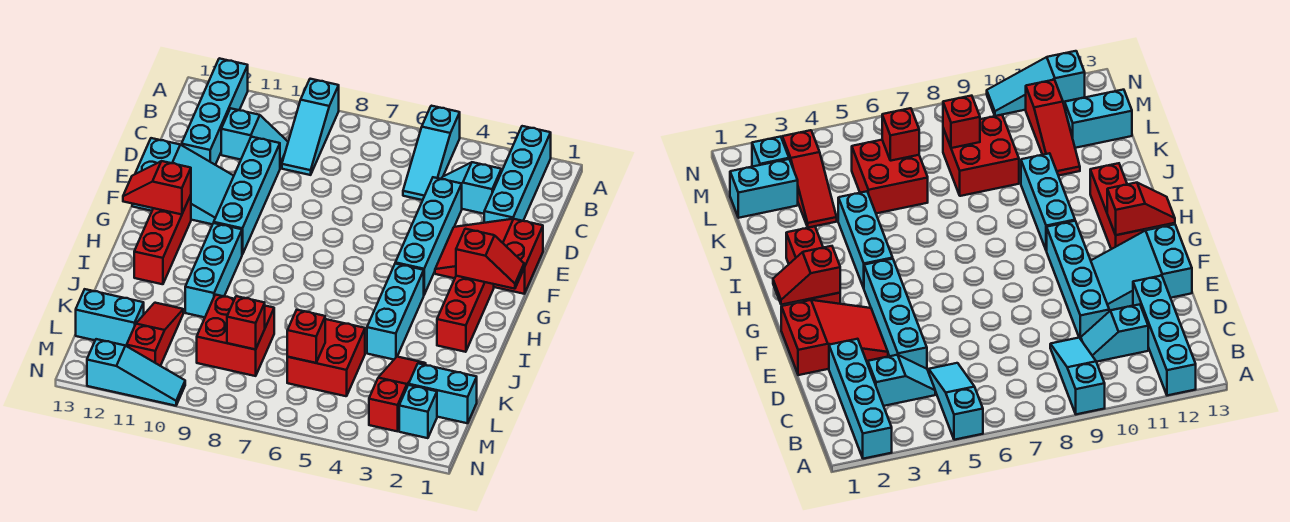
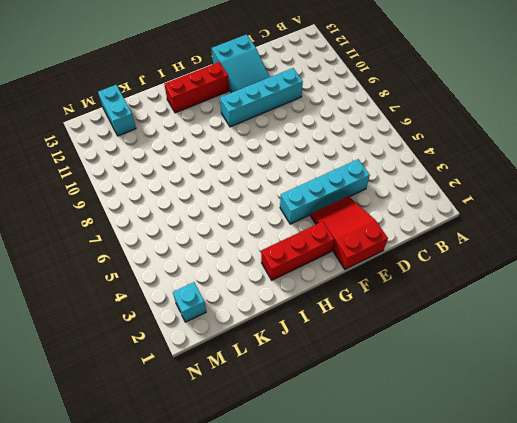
none -> cyan brick A2:D2 level 1
none -> cyan slope A5:C5 level 1 top A
none -> cyan slope A9:C9 level 1 top A

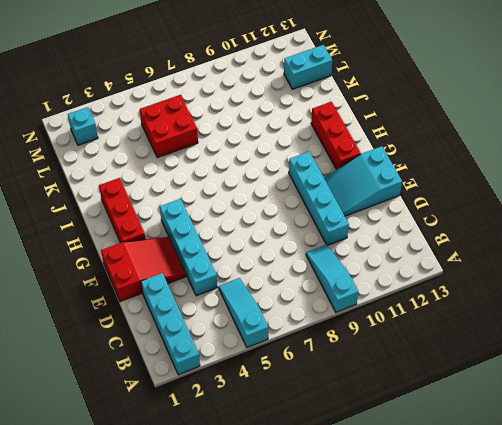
none -> cyan brick A12:D12 level 1
none -> cyan slope C3:C4 level 1 top 3
none -> cyan slope C10:C11 level 1 top 11

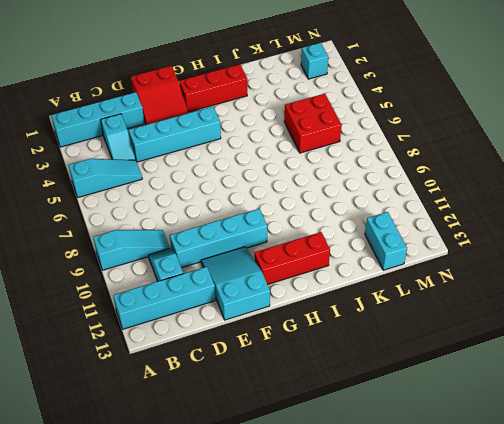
none -> cyan brick H4:J4 level 1
none -> cyan brick H10:J10 level 1
none -> red slope K3:M3 level 1 top M

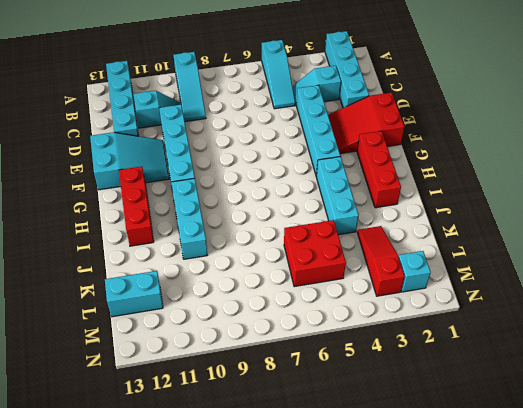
none -> red brick K8:L9 level 1
none -> red slope K11:M11 level 1 top M
none -> cyan brick L1:L2 level 1

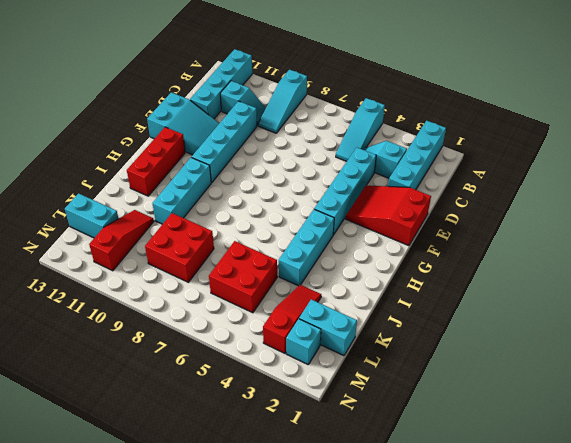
none -> red brick G2:I2 level 1
none -> cyan slope N10:N12 level 1 top 12
none -> red slope G1:G2 level 2 top 2

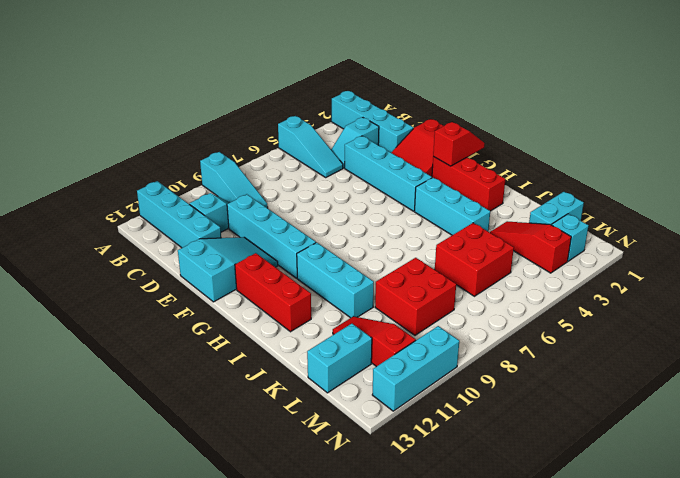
cyan brick N10:N12 level 1 -> cyan slope N10:N12 level 1 top 12
none -> red slope G12:G13 level 2 top 12
none -> red brick L6 level 2
none -> red brick L8 level 2

